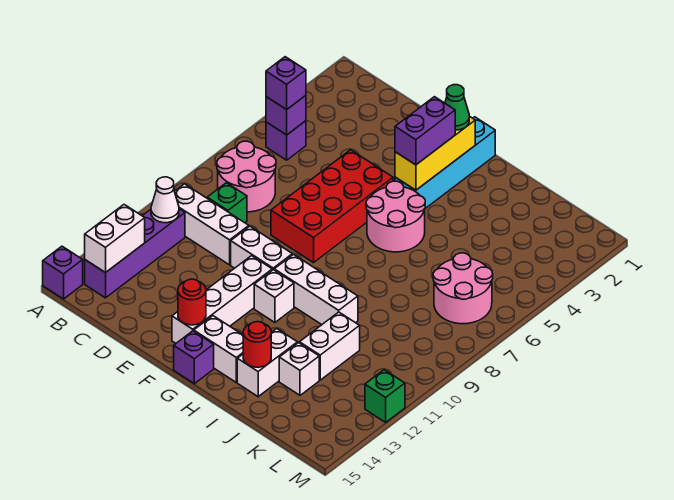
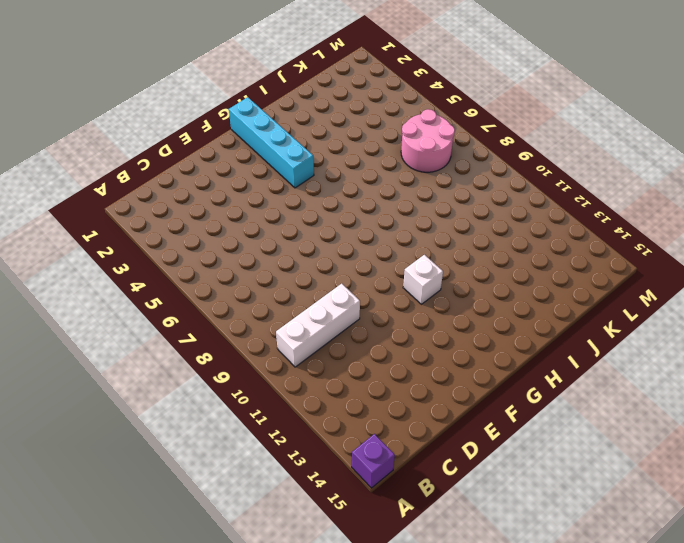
none -> purple brick B5 level 1
none -> pink round brick B7:C8 level 1
none -> purple brick B11:B14 level 1

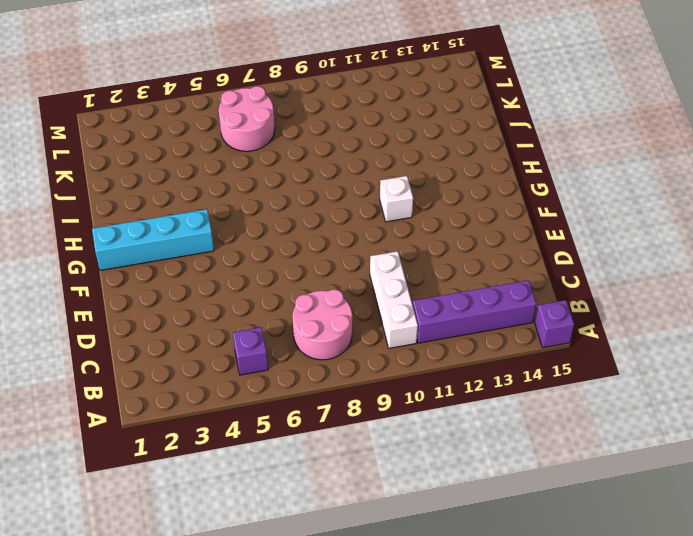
none -> green brick C9 level 1
none -> red brick E5:F8 level 1
none -> white brick E10:F10 level 1

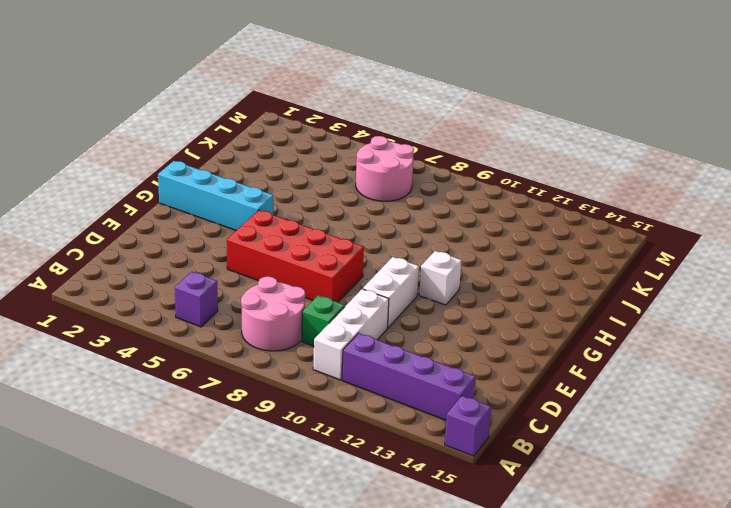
none -> white brick F11:F14 level 1
none -> pink round brick G5:H6 level 1
none -> white brick G10:I10 level 1

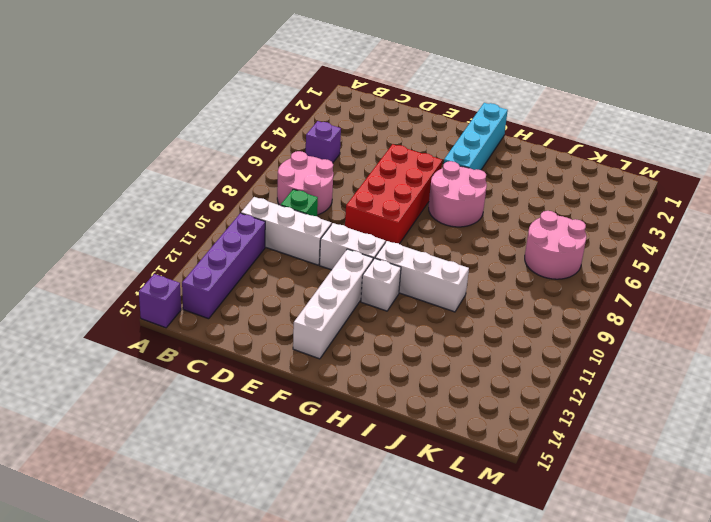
none -> white brick G14:H14 level 1
none -> purple brick G15 level 1
none -> white brick I13:I14 level 1

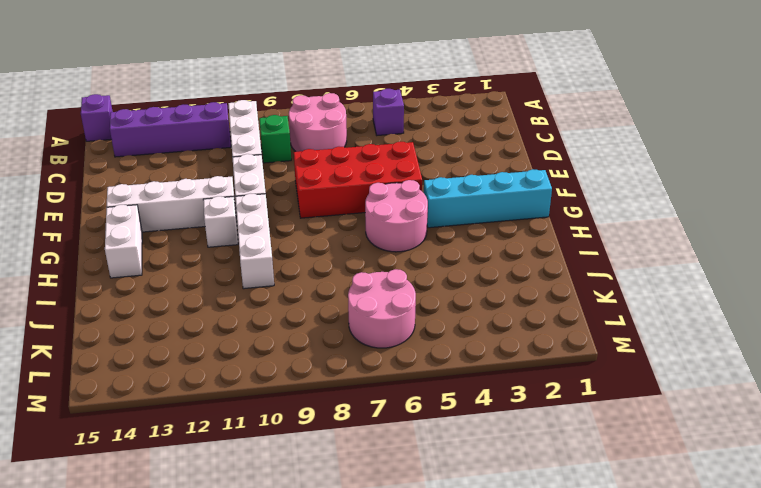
none -> purple brick G15 level 1
none -> white brick I13:I14 level 1
none -> white brick J11:J12 level 1

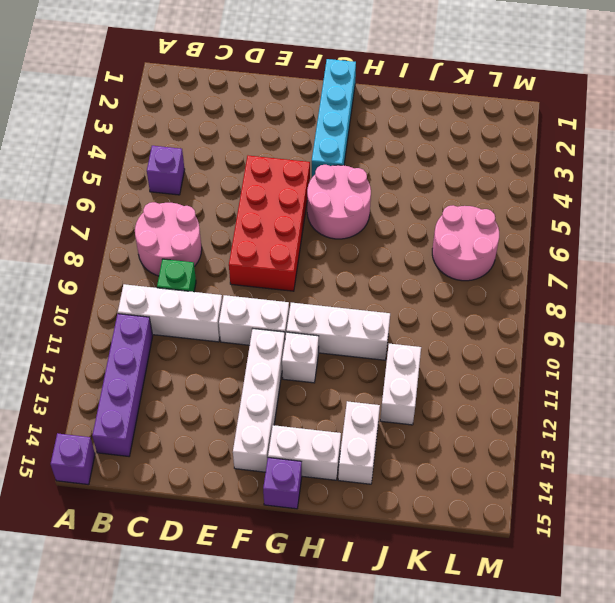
none -> white brick J13 level 1
none -> green brick M12 level 1
none -> purple brick B5 level 2

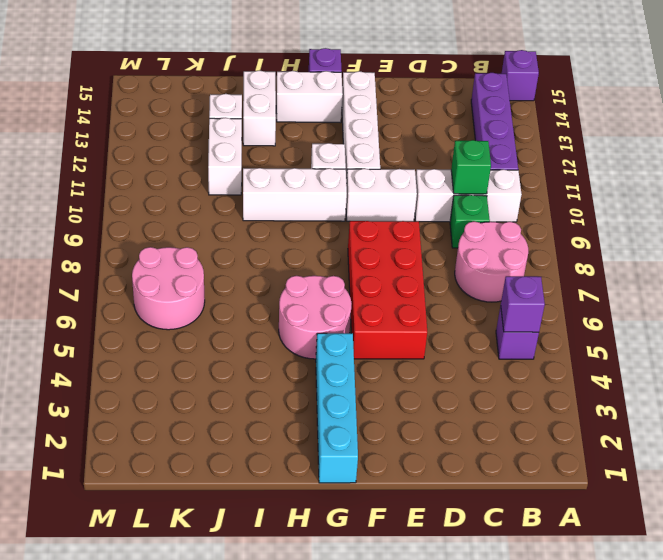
green brick C10 level 2 -> green brick M12 level 1
none -> white cone B11 level 2
none -> white brick B13:B14 level 2
none -> red round brick F14 level 2

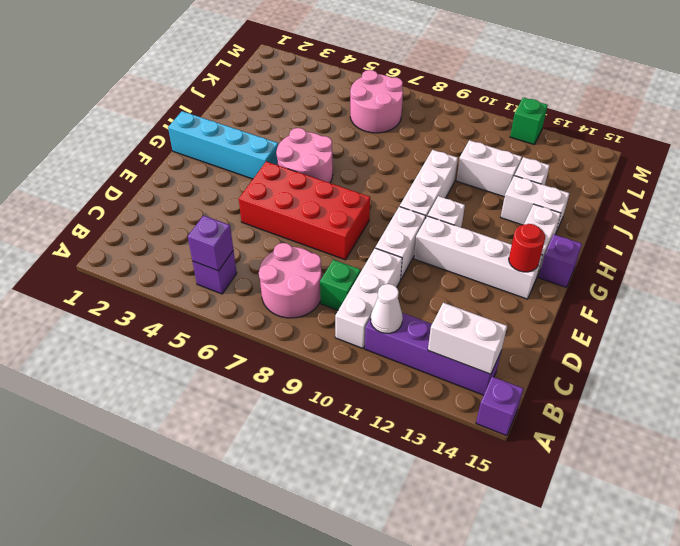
none -> yellow brick G2:G4 level 2
none -> red round brick I14 level 2
none -> purple brick B5 level 3

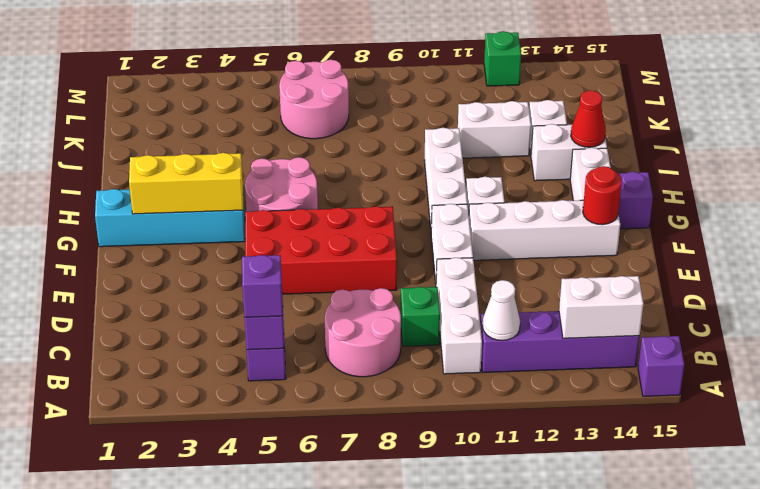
red cone I14 level 2 -> red round brick I14 level 2
none -> green cone G2 level 3
none -> purple brick G3:G4 level 3

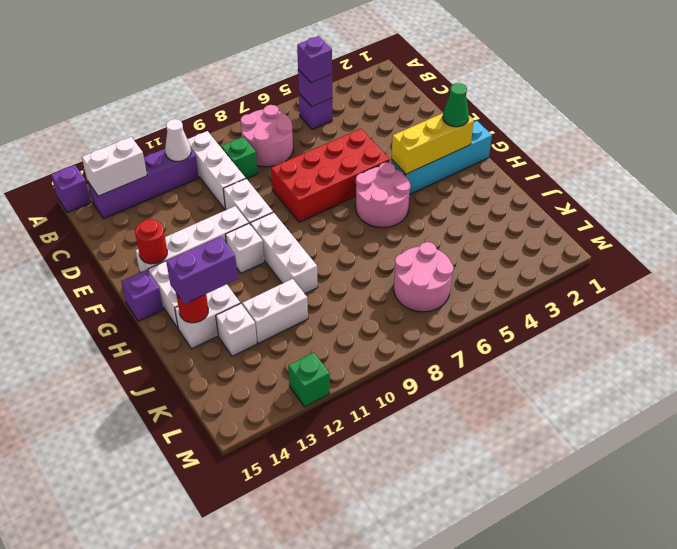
purple brick I13:I14 level 3 -> purple brick G3:G4 level 3

